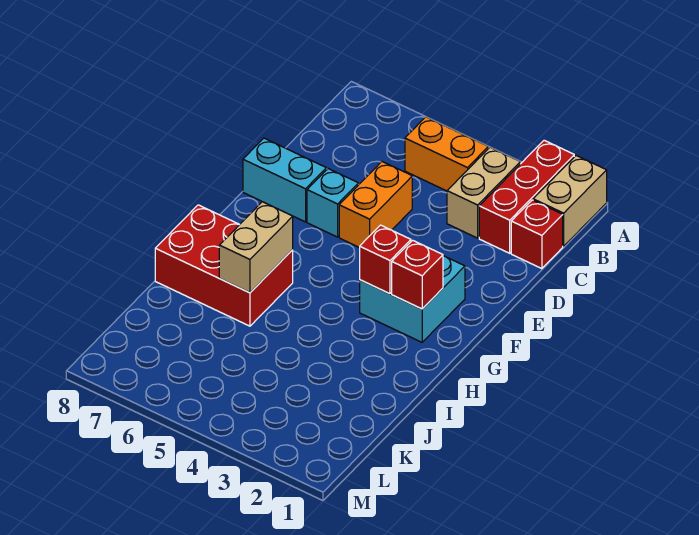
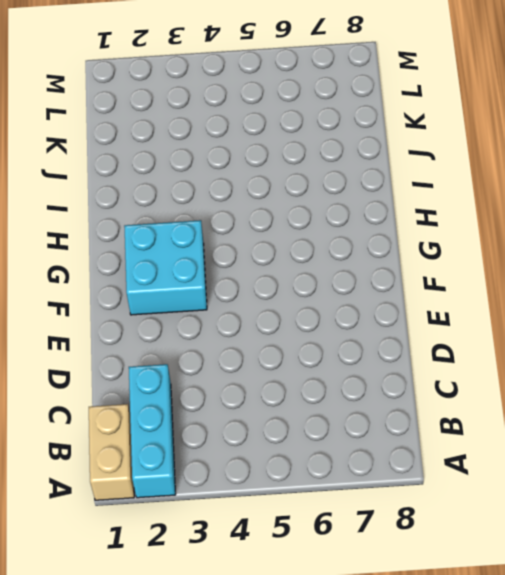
cyan brick A2:C2 level 1 -> red brick A2:C2 level 1
none -> tan brick B3:C3 level 1
none -> orange brick B4:B5 level 1
none -> red brick C1 level 1

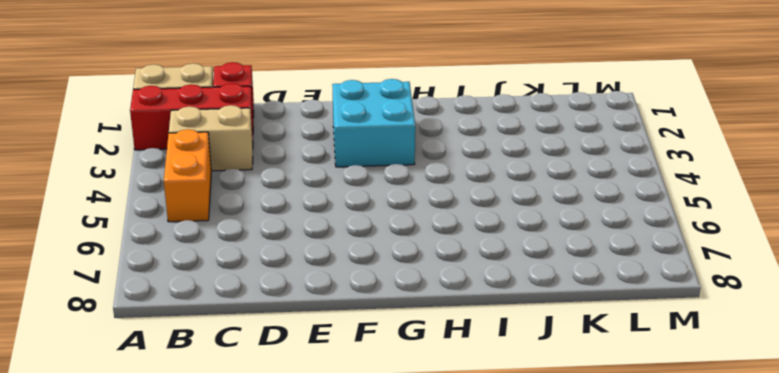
none -> orange brick D5:E5 level 1
none -> cyan brick E6 level 1
none -> cyan brick E7:E8 level 1

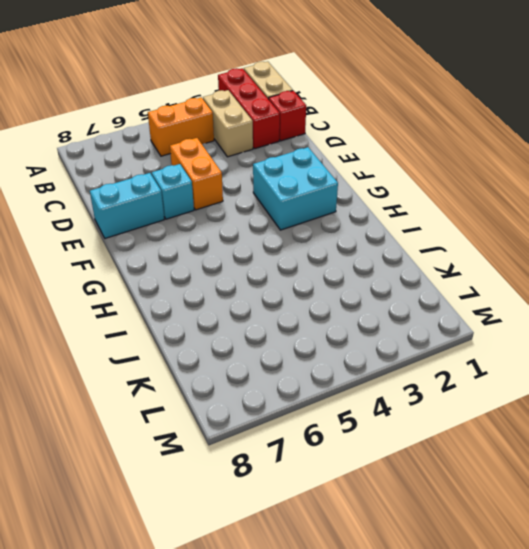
none -> red brick H6:I8 level 1
none -> red brick G2 level 2
none -> red brick G3 level 2

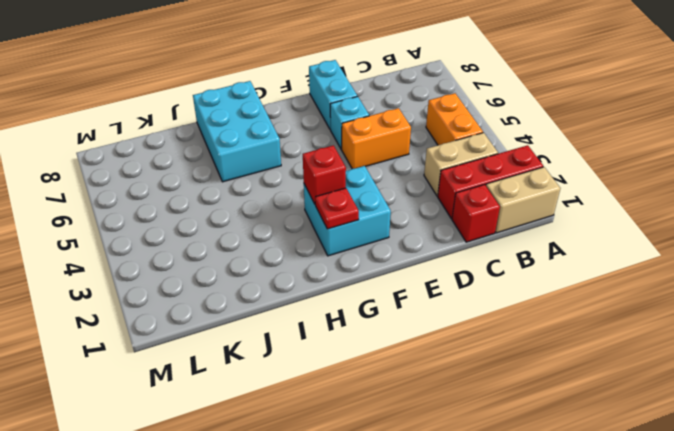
red plate G2 level 2 -> red brick G2 level 2
cyan brick H6:I8 level 1 -> red brick H6:I8 level 1
none -> tan brick H6:I6 level 2

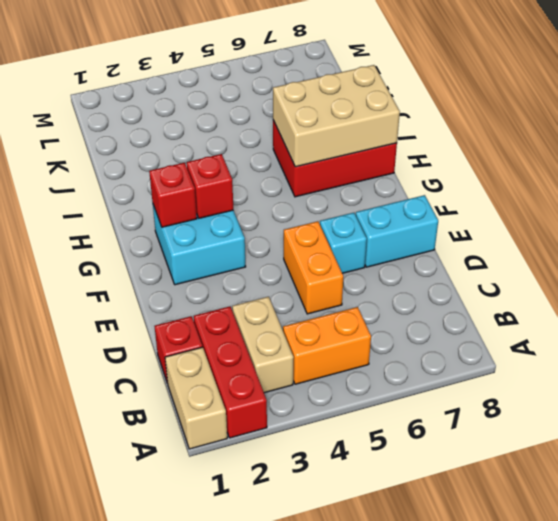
tan brick H6:I8 level 2 -> tan brick H6:I6 level 2

